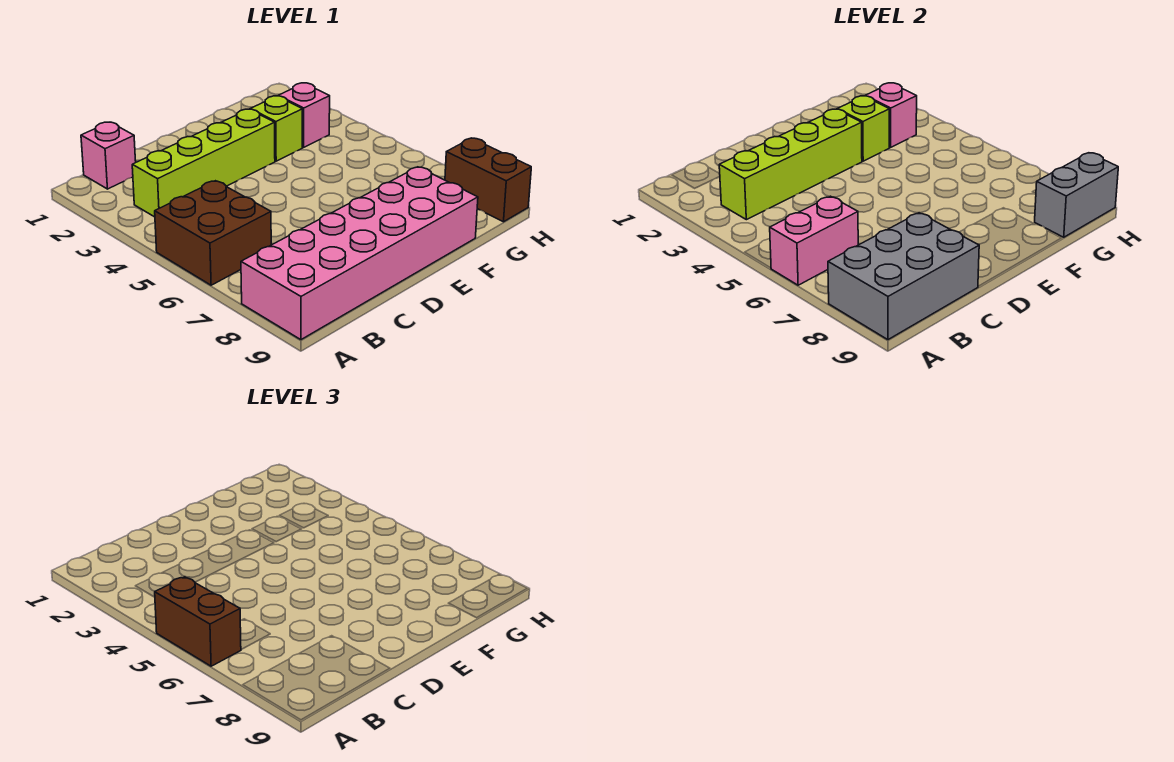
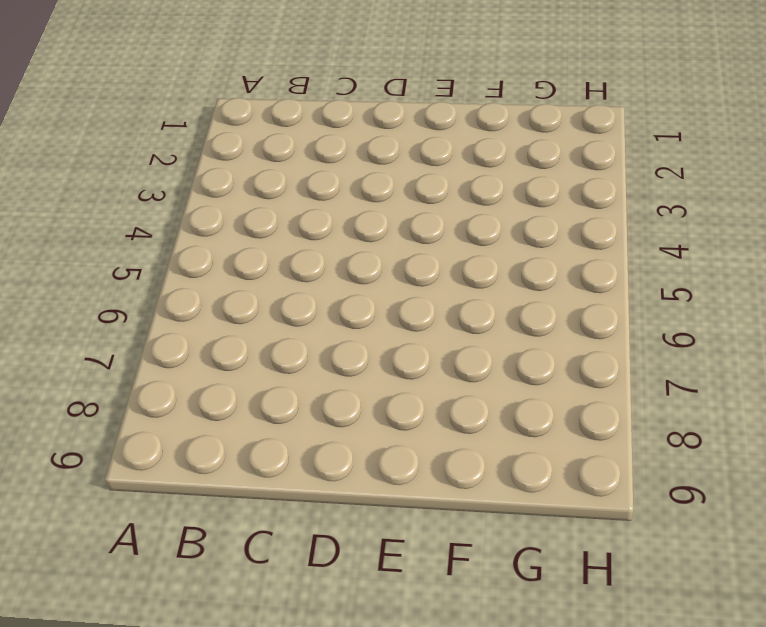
none -> brown brick A5:B6 level 1
none -> pink brick A8:F9 level 1
none -> pink brick B1 level 1

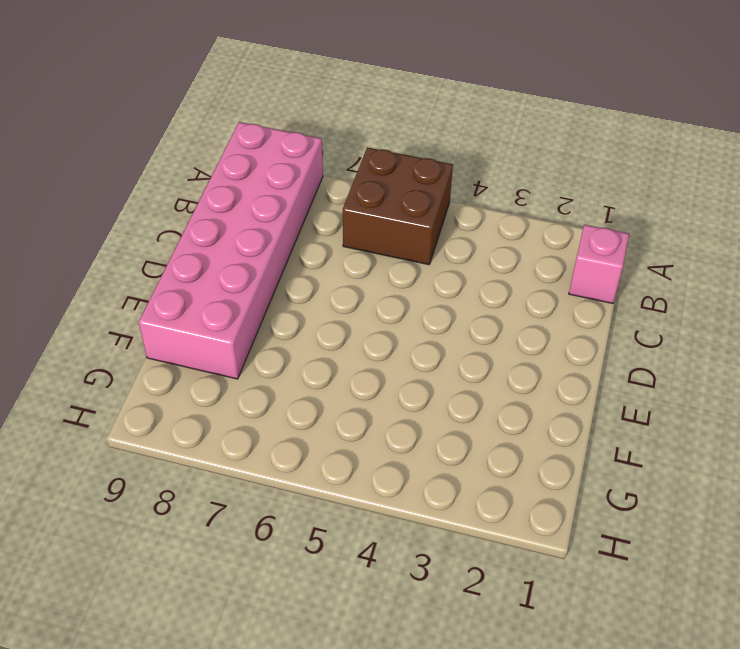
none -> lime brick B3:E3 level 1
none -> lime brick F3 level 1
none -> pink brick G3 level 1

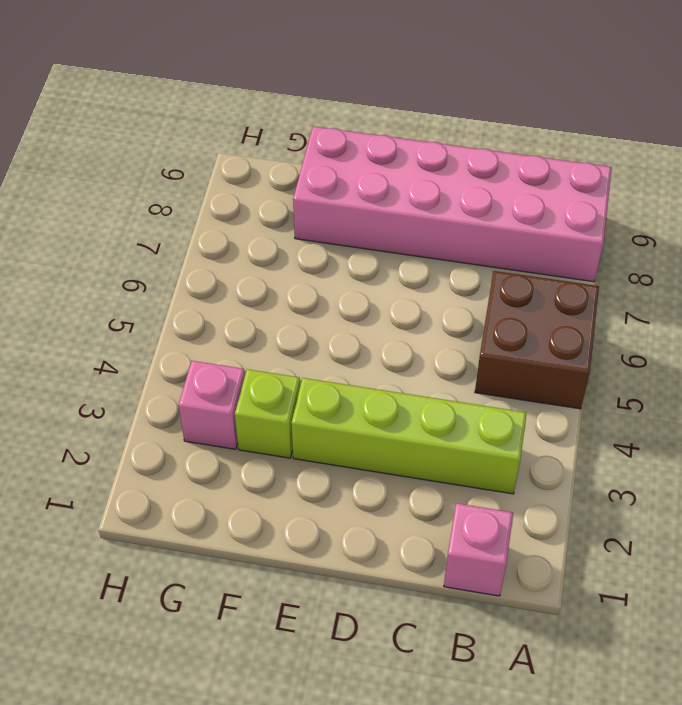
none -> brown brick H8:H9 level 1
none -> pink brick A6:B6 level 2
none -> grey brick A8:C9 level 2

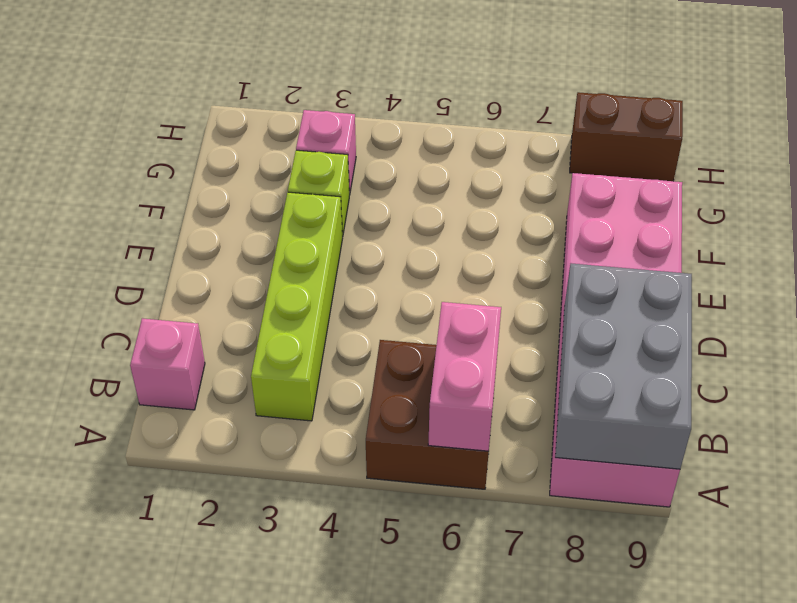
none -> lime brick B3:E3 level 2
none -> lime brick F3 level 2
none -> pink brick G3 level 2

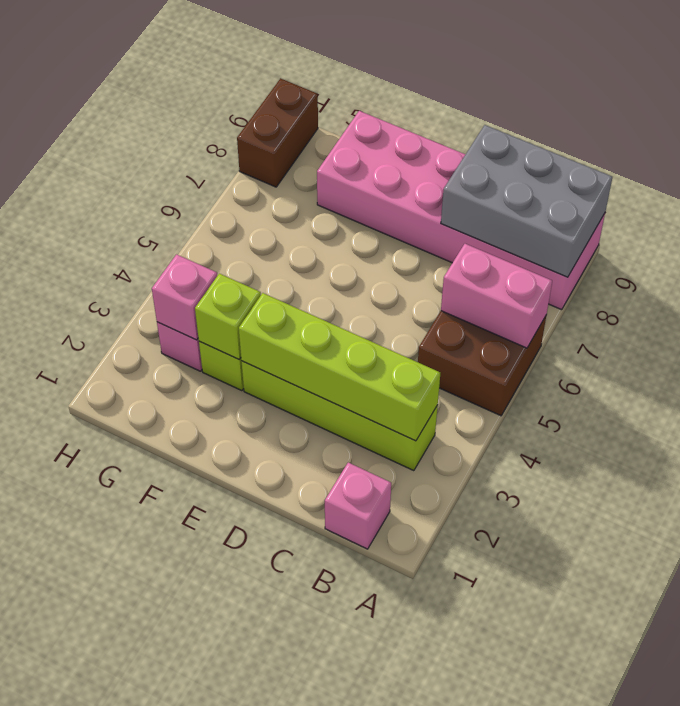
none -> grey brick G9:H9 level 2
none -> brown brick A5:A6 level 3

